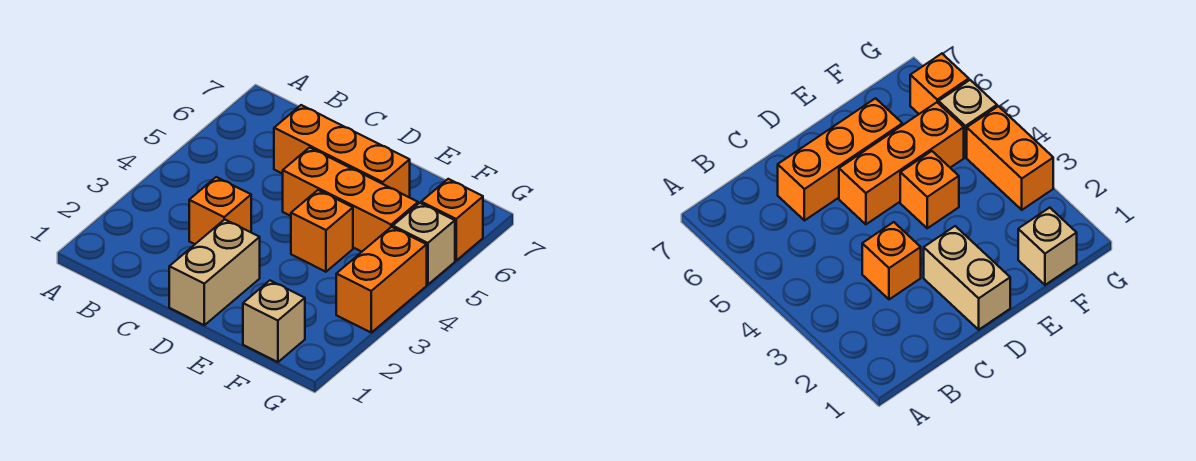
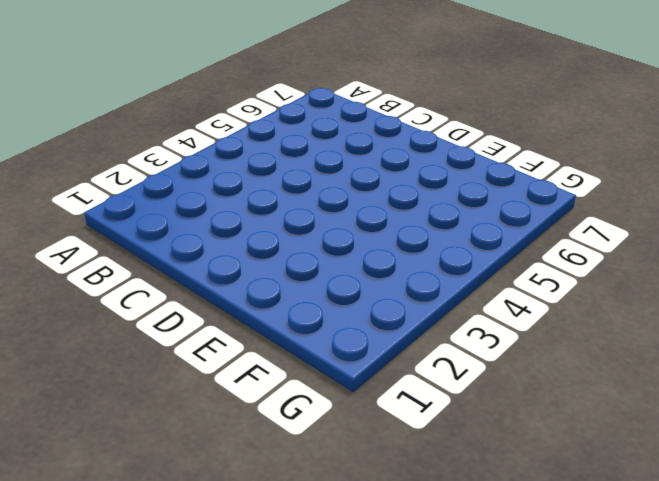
none -> orange brick C3 level 1
none -> orange brick C6:E6 level 1

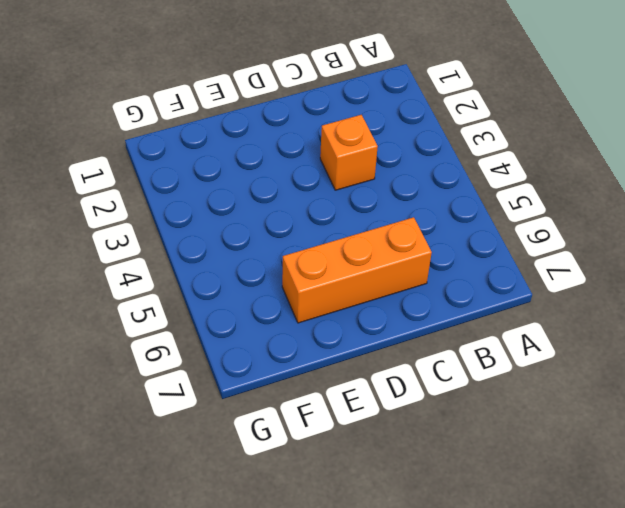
none -> tan brick D1:D2 level 1
none -> orange brick D5:F5 level 1

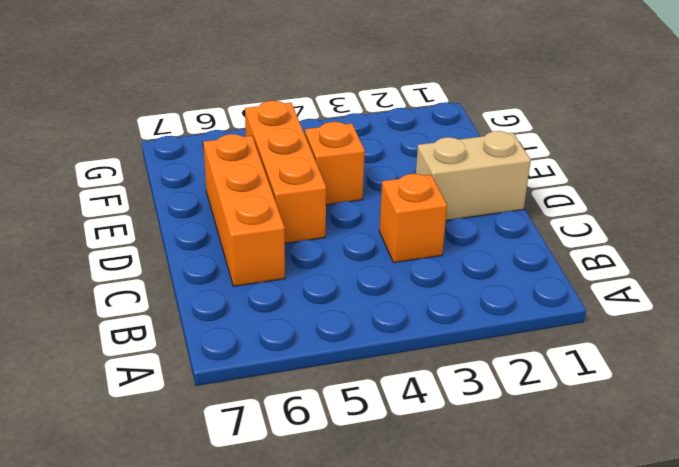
none -> tan brick F1 level 1
none -> orange brick G3:G4 level 1

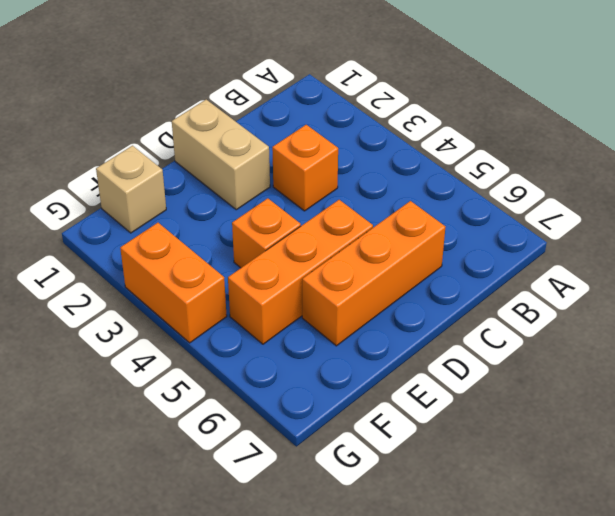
none -> tan brick G5 level 1
none -> orange brick G6 level 1

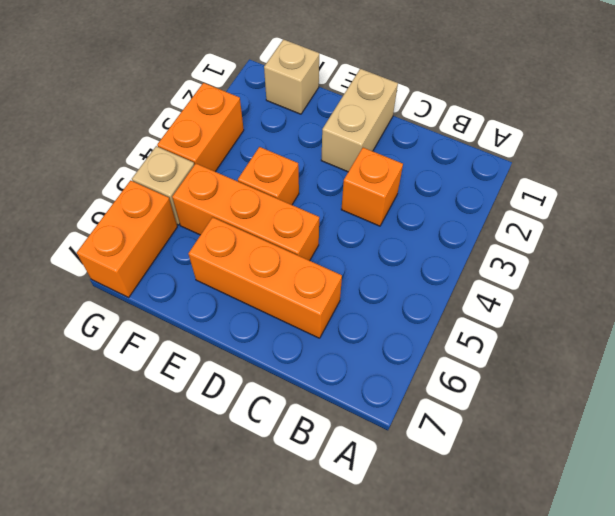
orange brick G6:G7 level 1 -> orange brick G6 level 1

